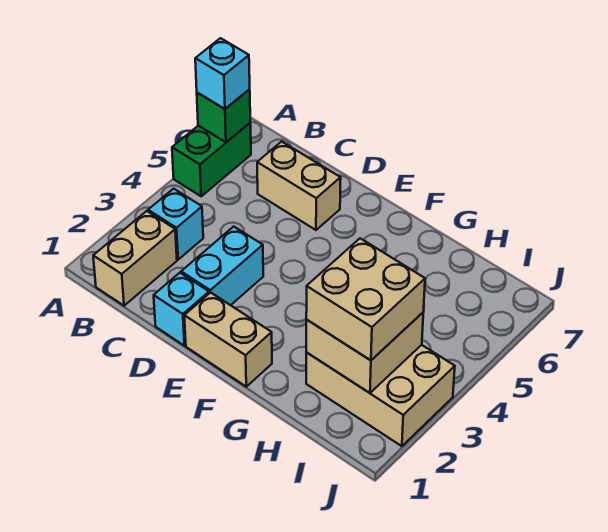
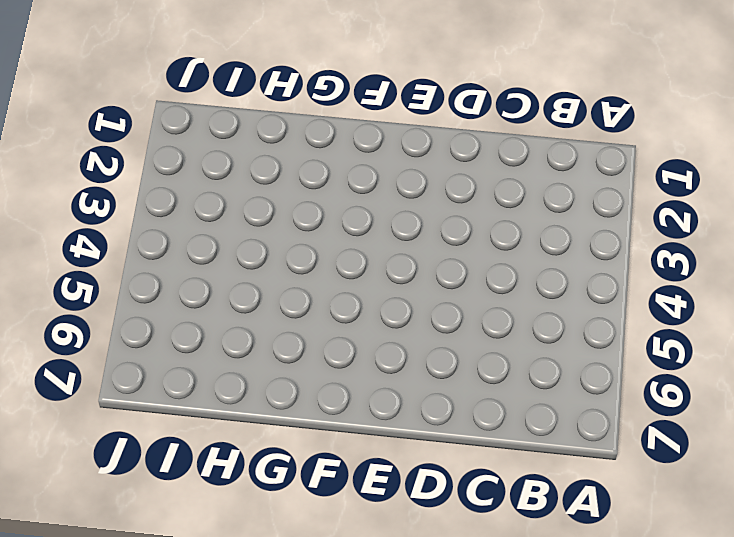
none -> green brick A5:A6 level 1
none -> tan brick B1:B2 level 1
none -> cyan brick B3 level 1

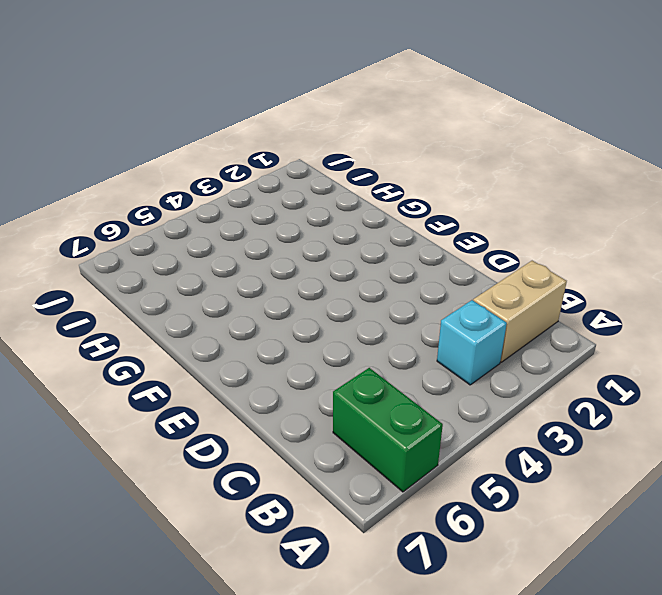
green brick A6:B6 level 1 -> green brick A5:A6 level 1
none -> tan brick C6:D6 level 1
none -> cyan brick D1 level 1
none -> cyan brick D2:D3 level 1

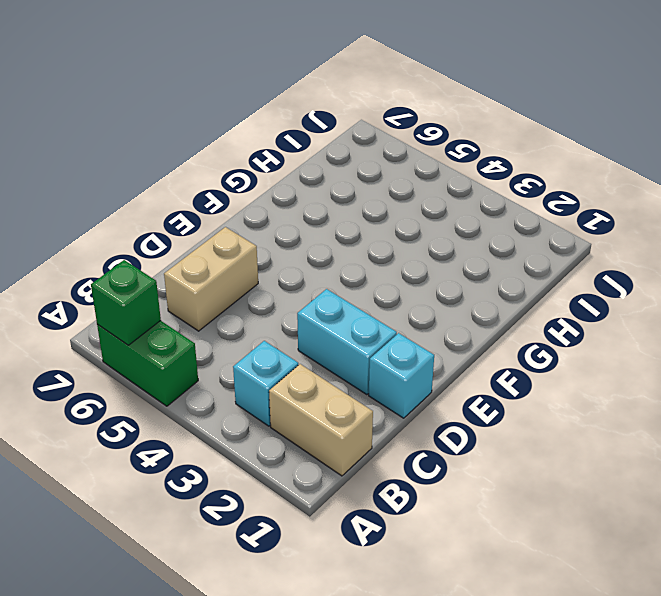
none -> tan brick E1:F1 level 1
none -> tan brick H2:J3 level 1
none -> tan brick H2:I3 level 2

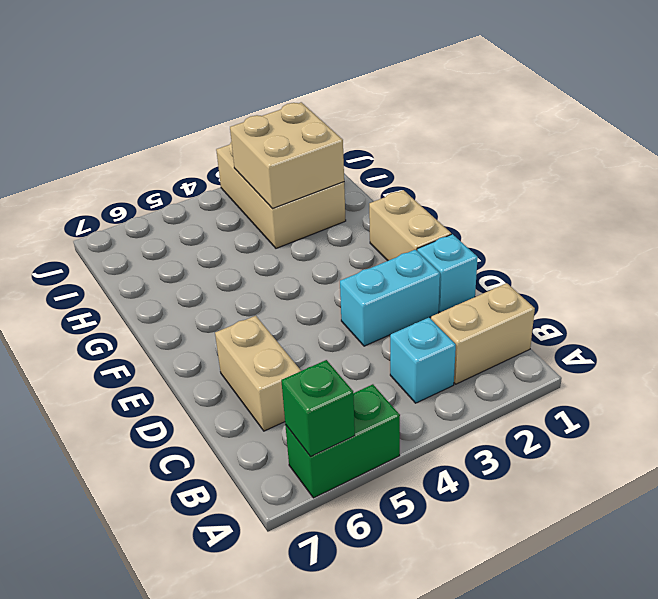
none -> cyan brick A6 level 3
none -> tan brick H2:I3 level 3

